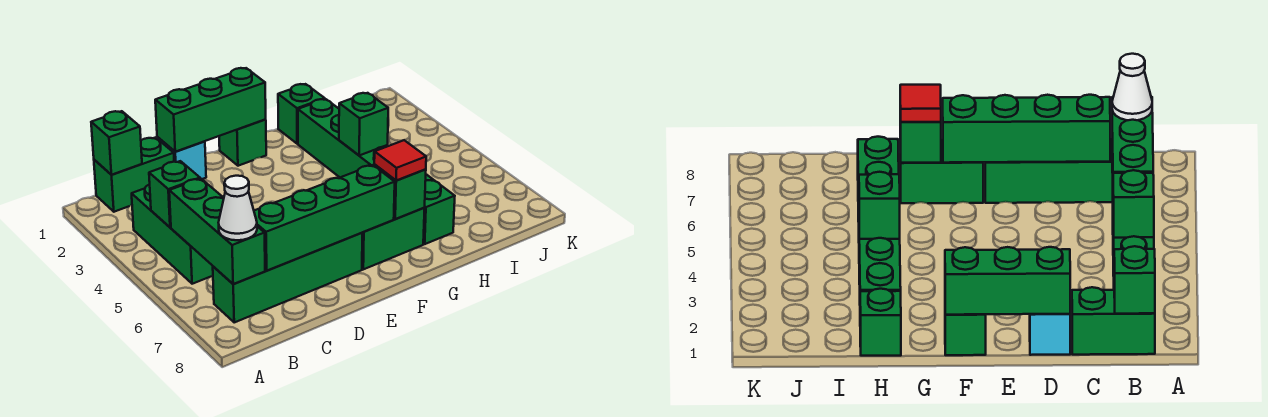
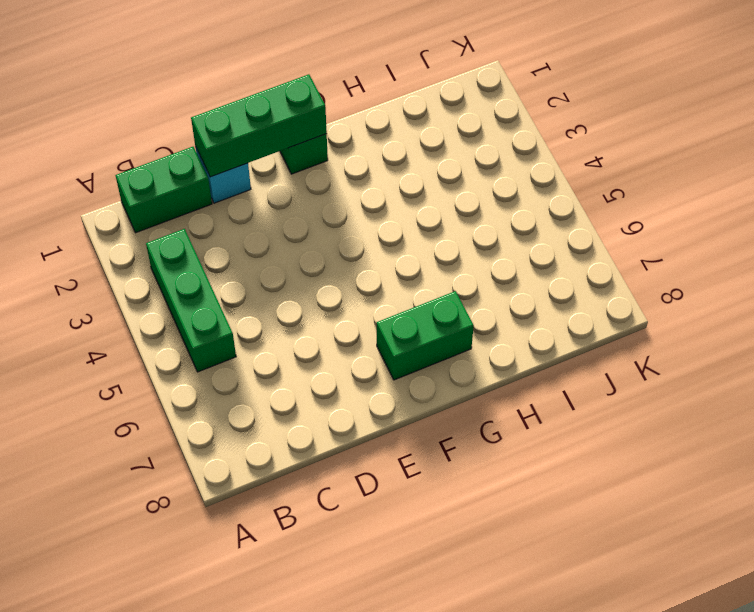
none -> green brick B7:E7 level 1
none -> green brick H1 level 1
none -> green brick H2:H7 level 1

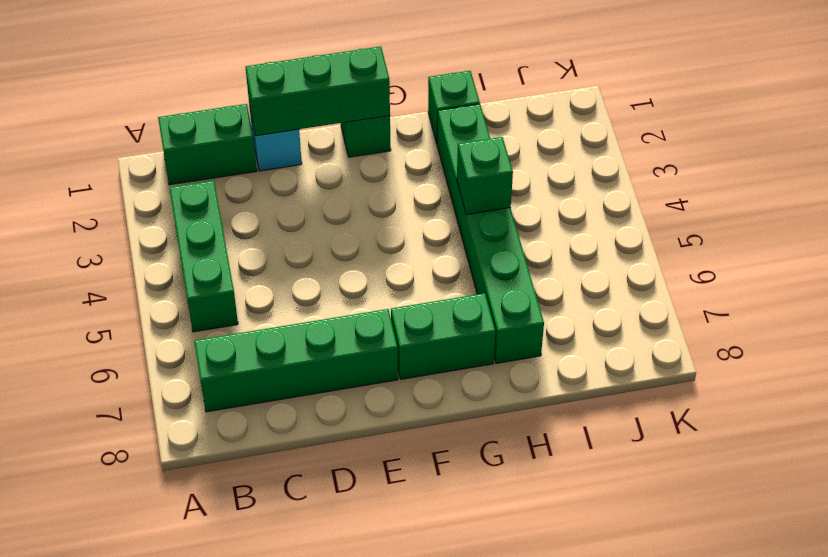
none -> green brick B1 level 2
none -> green brick B4 level 2
none -> green brick B5:B7 level 2

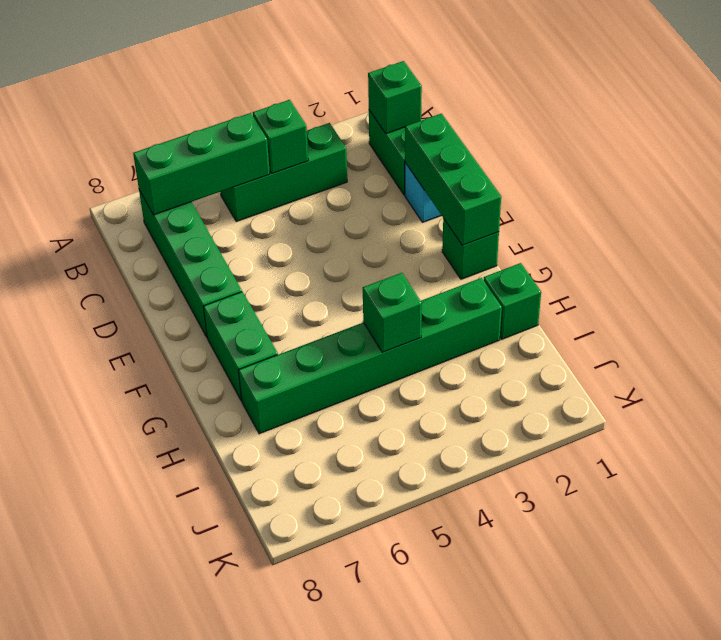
none -> green brick C7:F7 level 2
none -> green brick G7 level 2
none -> white cone B7 level 3

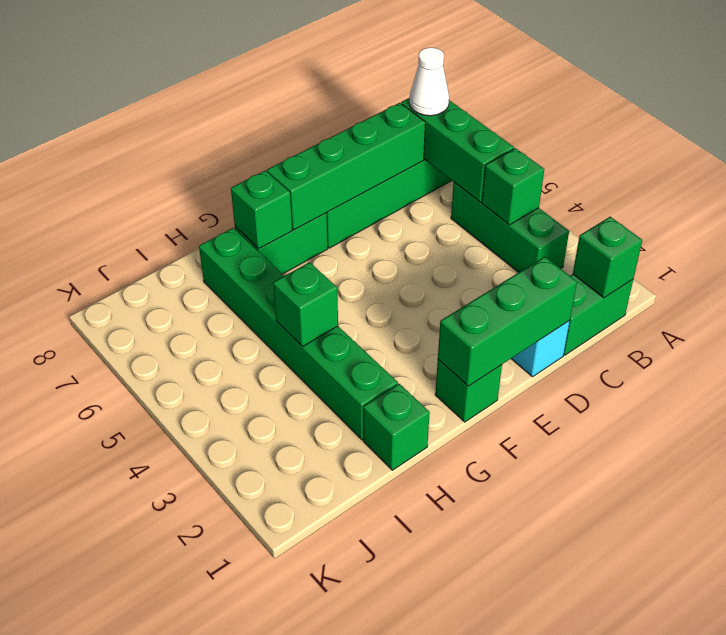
none -> red tile G7 level 3

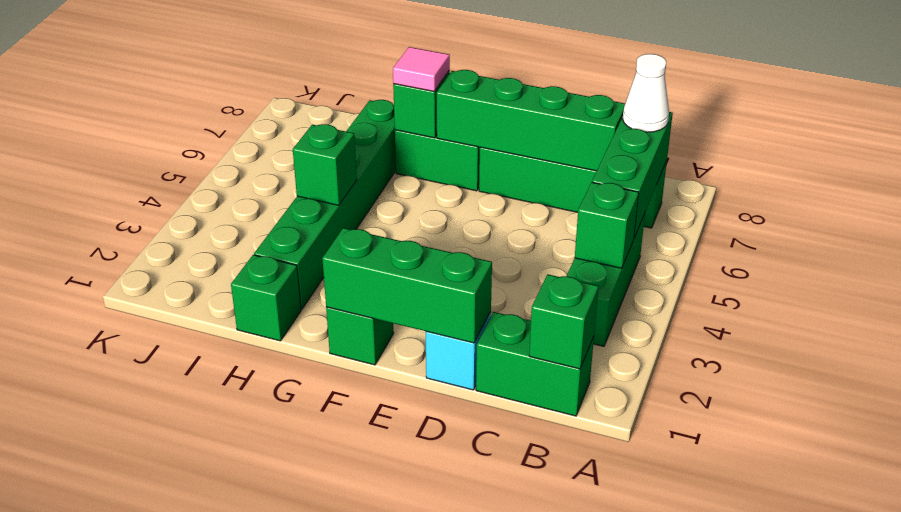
pink tile G7 level 3 -> red tile G7 level 3

